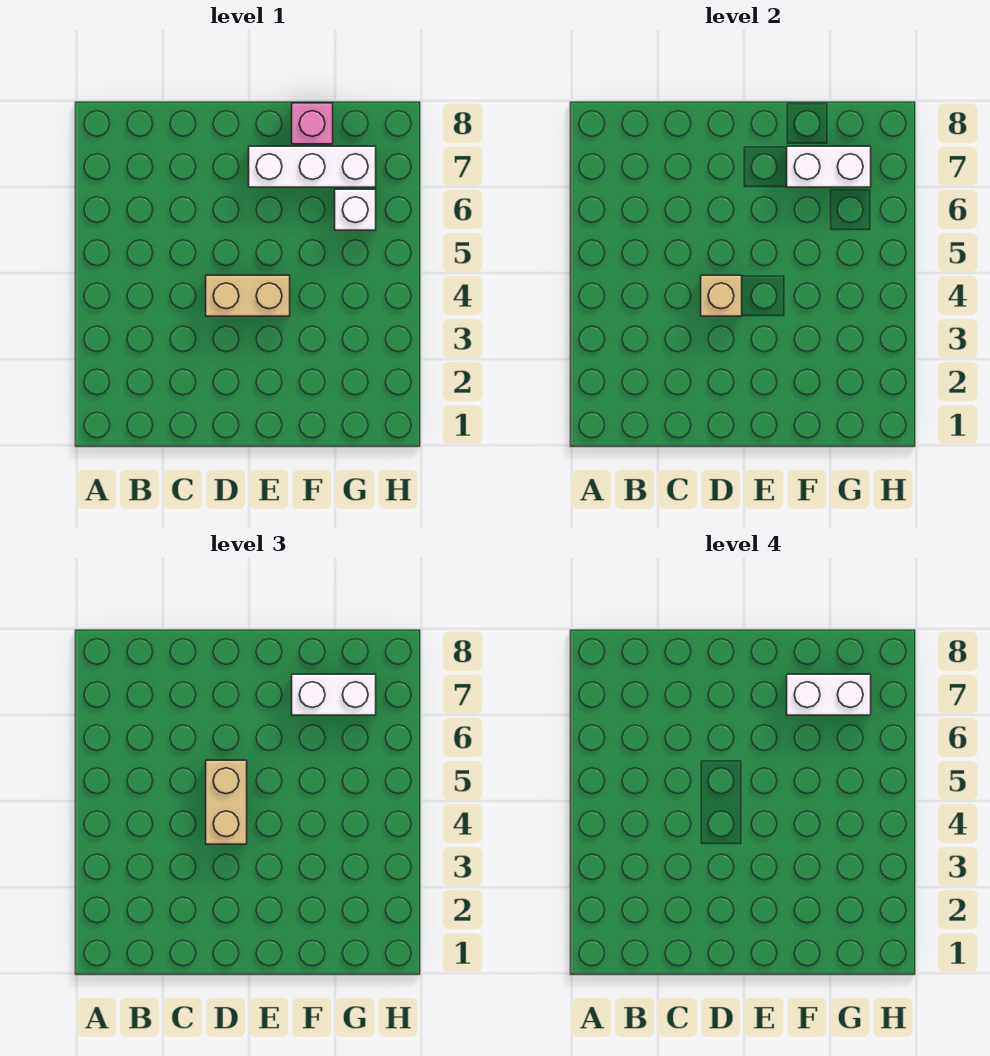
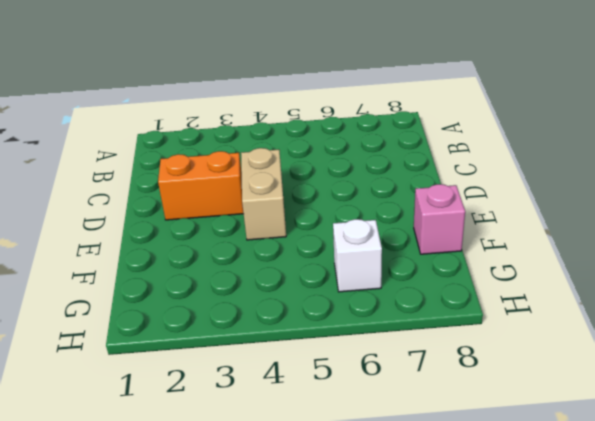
orange brick D2:D3 level 1 -> none
none -> white brick E7:G7 level 1
none -> tan brick D4 level 2

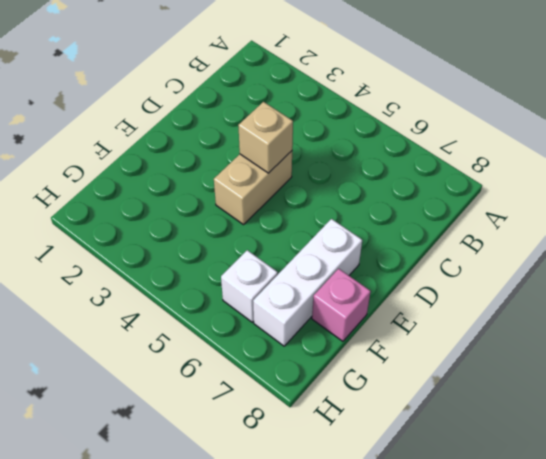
none -> white brick F7:G7 level 2
none -> tan brick D4:D5 level 3

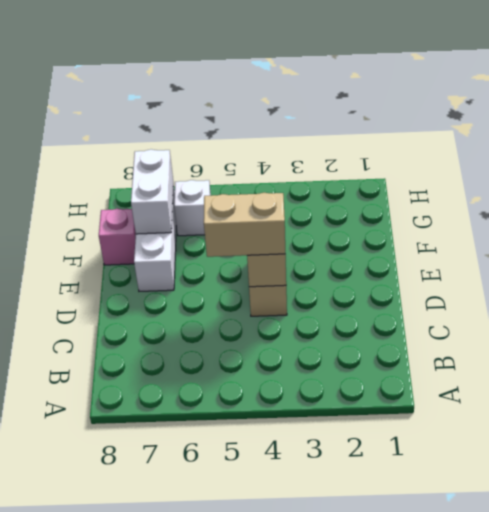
none -> white brick F7:G7 level 3
none -> white brick F7:G7 level 4

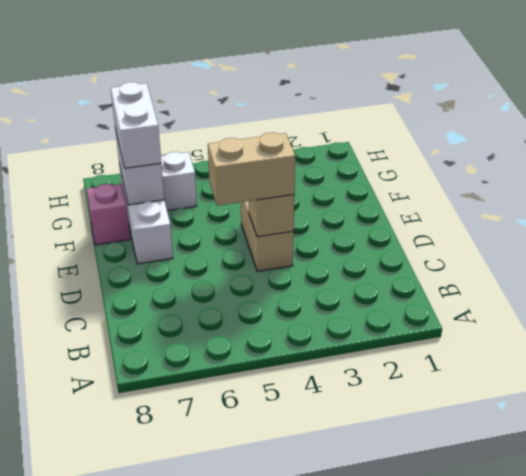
none -> white brick F7:G7 level 4

